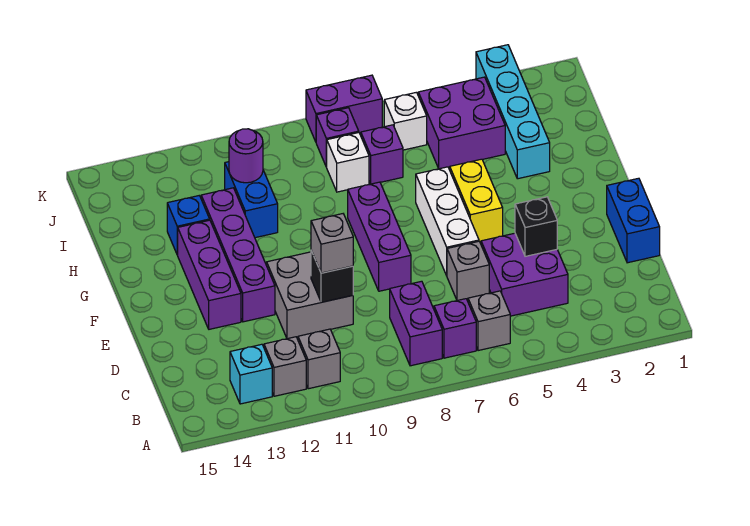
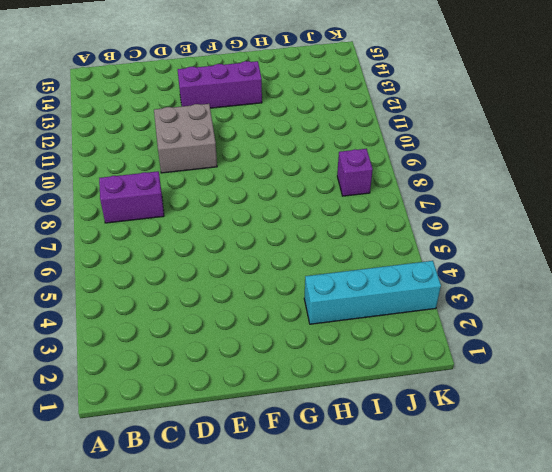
none -> grey brick B6 level 1
none -> purple brick B7 level 1
none -> grey brick B11 level 1

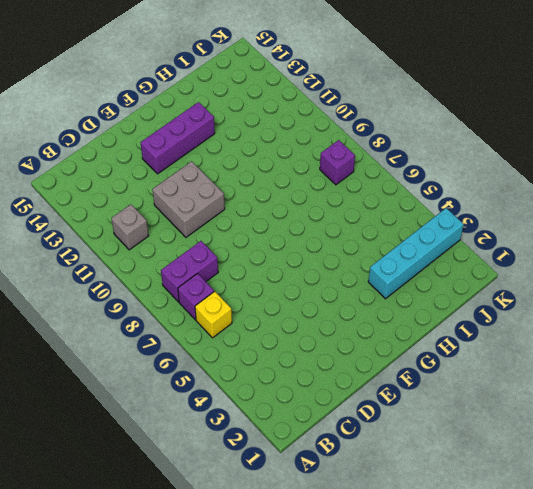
yellow brick B6 level 1 -> grey brick B6 level 1
none -> grey brick B12 level 1
none -> cyan brick B13 level 1
none -> purple brick C4:D5 level 1

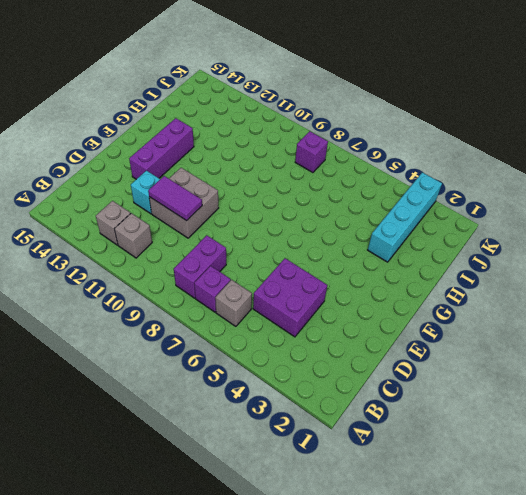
purple tile D10:D11 level 2 -> black brick D10 level 2
cyan brick D12 level 1 -> cyan brick B13 level 1
none -> blue brick D1:E1 level 1
none -> grey brick D6 level 1
none -> white brick E6:G6 level 1

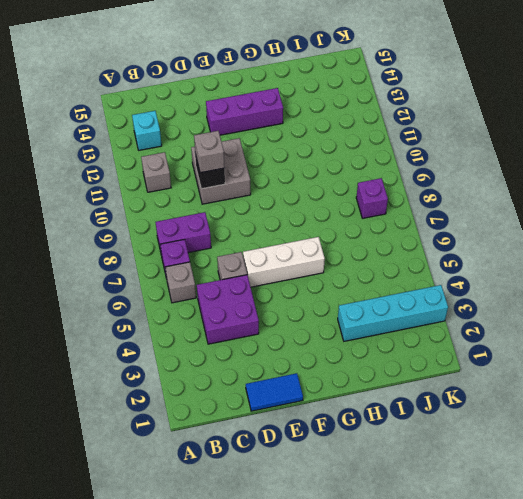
blue tile D1:E1 level 1 -> blue brick D1:E1 level 1
none -> grey brick B12 level 1
none -> purple brick E8:G8 level 1
none -> purple brick E12:H12 level 1

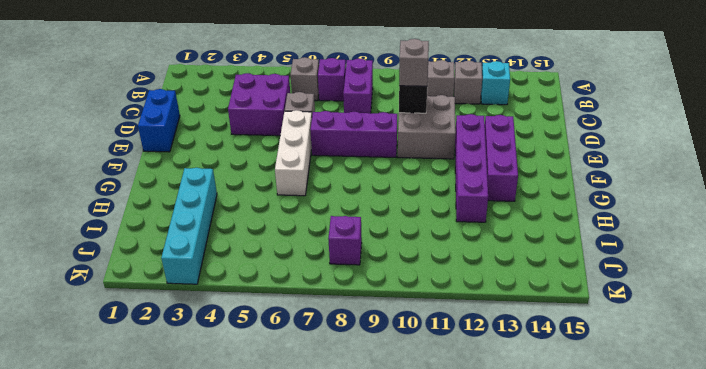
purple brick E7:E9 level 1 -> purple brick E8:G8 level 1
none -> yellow brick F5:G5 level 1
none -> blue brick H11:I11 level 1
none -> blue brick H13 level 1

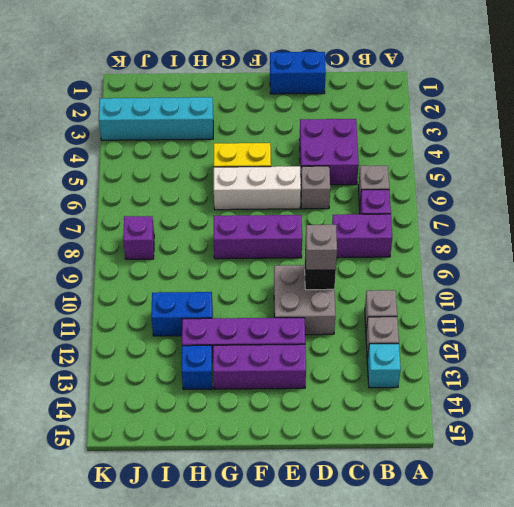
none -> purple brick I4:J5 level 1
none -> purple brick I7 level 1
none -> white brick I8 level 1

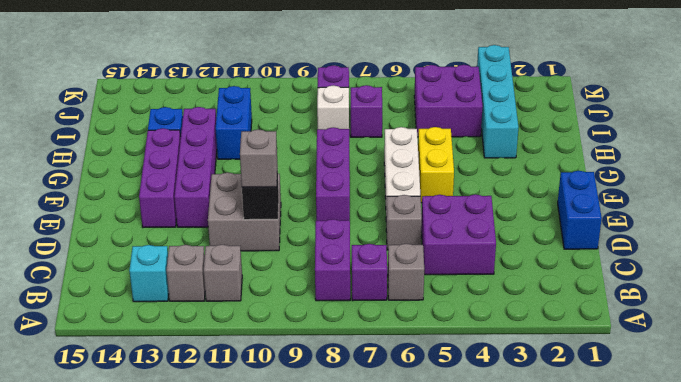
none -> white brick J6 level 1
none -> purple brick K7:K8 level 1
none -> black brick D4 level 2

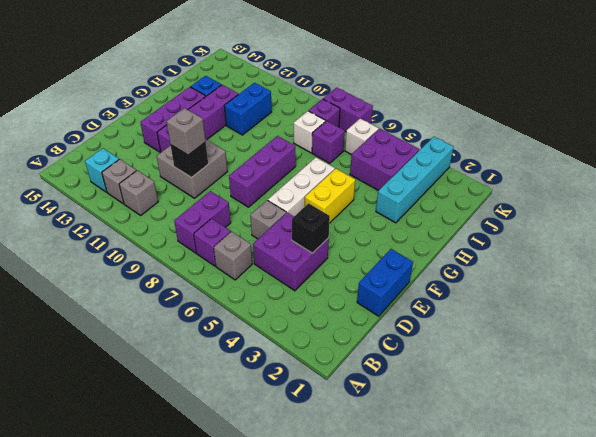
none -> purple round brick I11 level 2

